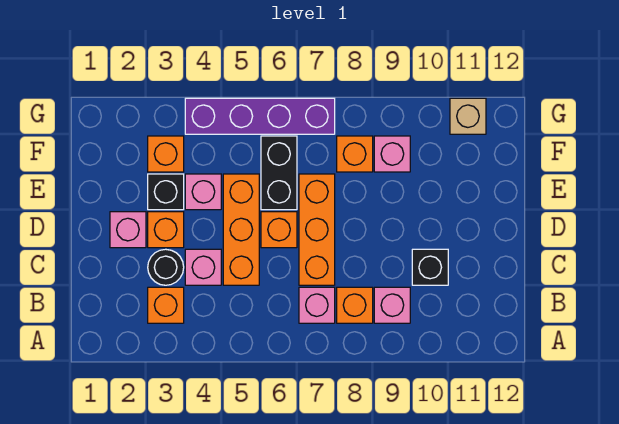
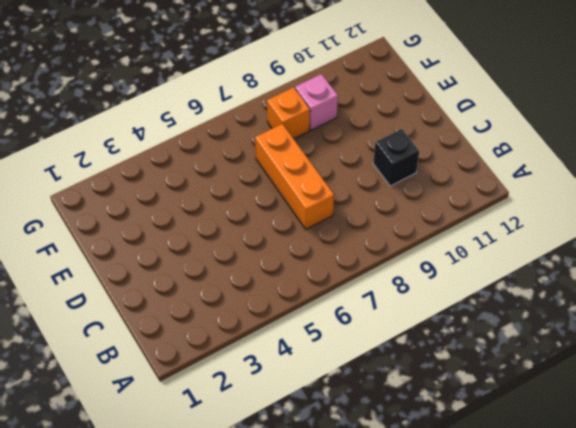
none -> orange brick B3 level 1
none -> pink brick B7 level 1
none -> orange brick B8 level 1

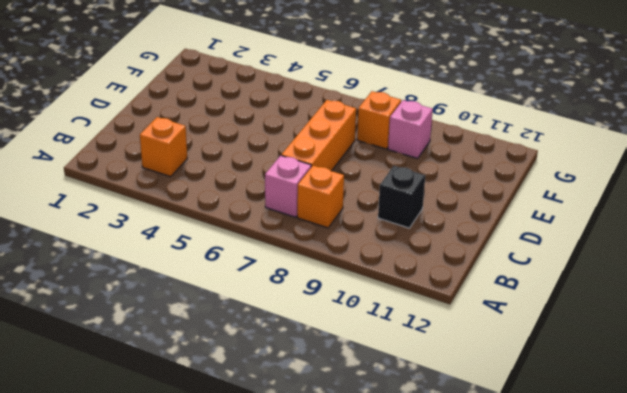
none -> pink brick B9 level 1
none -> black round brick C3 level 1
none -> pink brick C4 level 1

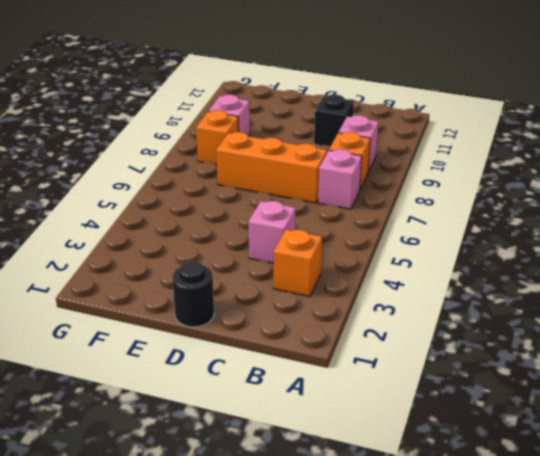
black round brick D1 level 1 -> black round brick C3 level 1
none -> orange brick C5:E5 level 1
none -> pink brick D2 level 1
none -> orange brick D3 level 1

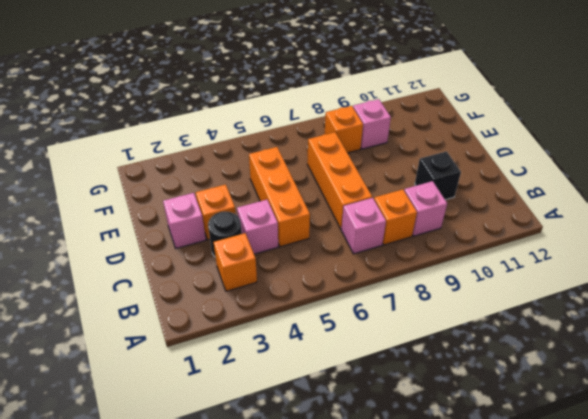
none -> orange brick D6 level 1
none -> black brick E3 level 1
none -> pink brick E4 level 1

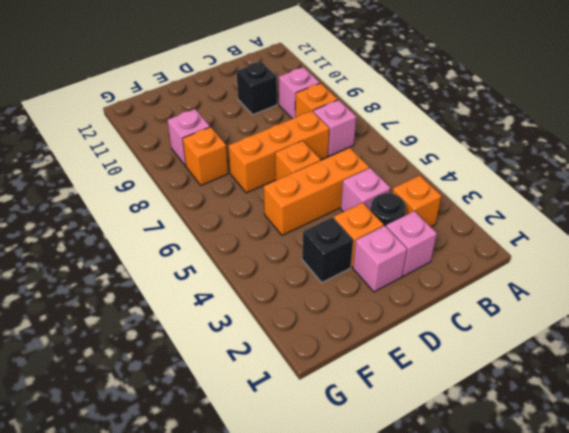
pink brick C2 level 1 -> pink brick E4 level 1
none -> black brick E6:F6 level 1
none -> orange brick F3 level 1
none -> purple brick G4:G7 level 1

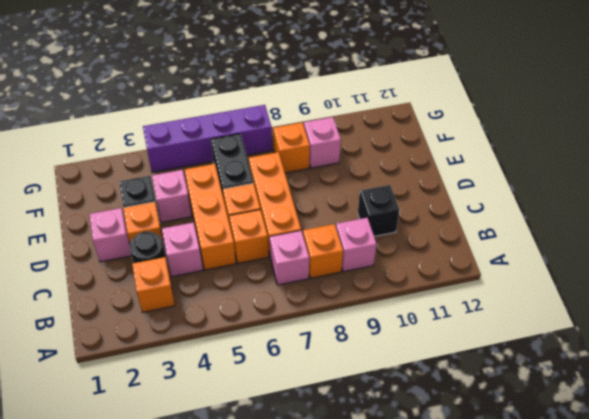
orange brick C6 level 1 -> orange brick F3 level 1
none -> tan brick G11 level 1

